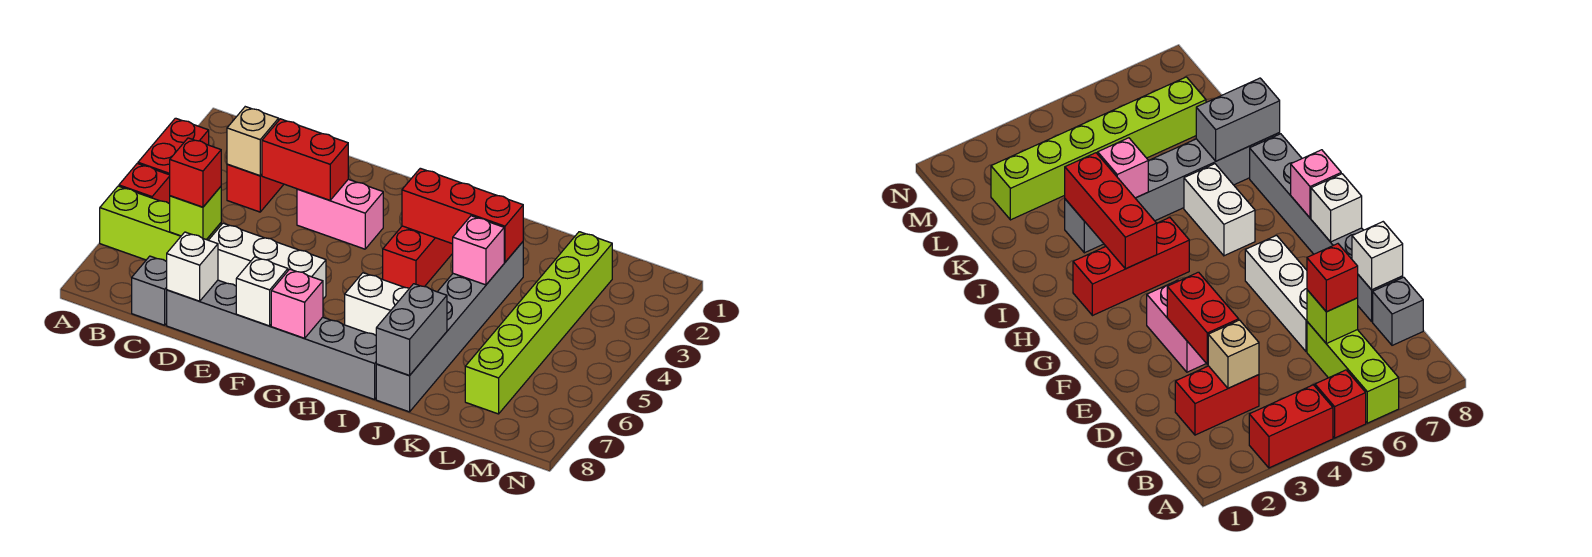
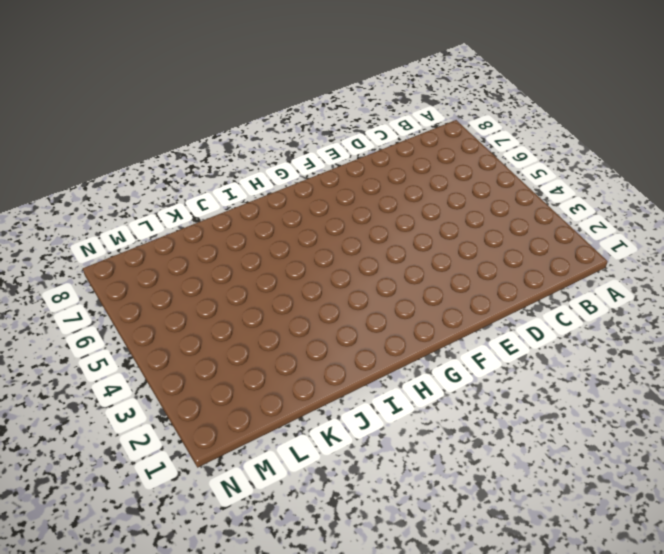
none -> red brick A3:A4 level 1
none -> red brick A5 level 1
none -> lime brick A6:C6 level 1

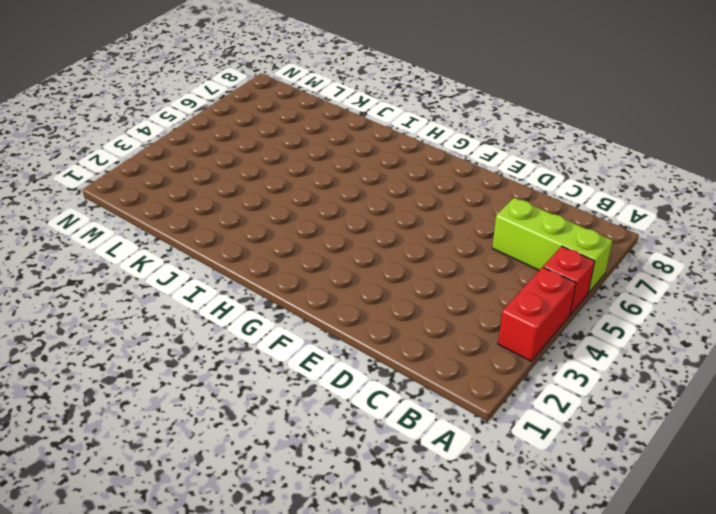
none -> red brick C2:C3 level 1
none -> grey brick C8 level 1
none -> white brick D6:F6 level 1

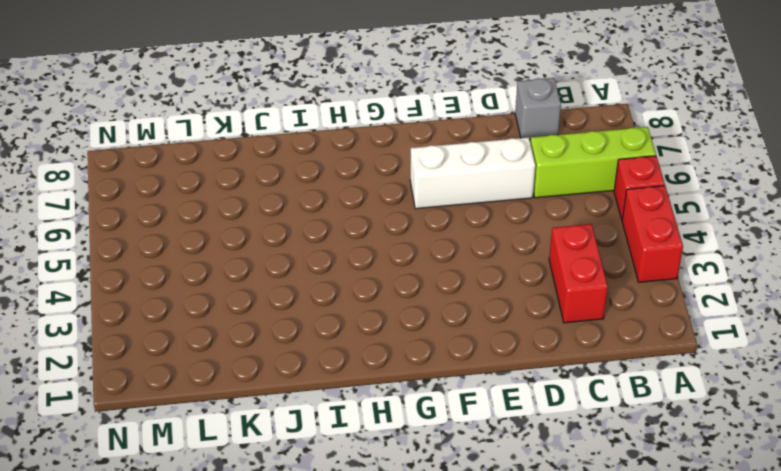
none -> grey brick D8:I8 level 1
none -> pink brick E3:F3 level 1
none -> red brick H2:H4 level 1

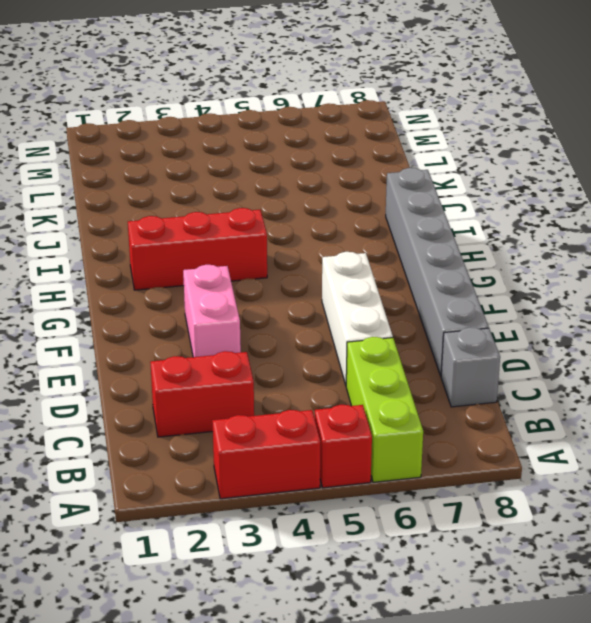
none -> white brick H6:I6 level 1
none -> grey brick J3:J8 level 1
none -> lime brick L2:L7 level 1

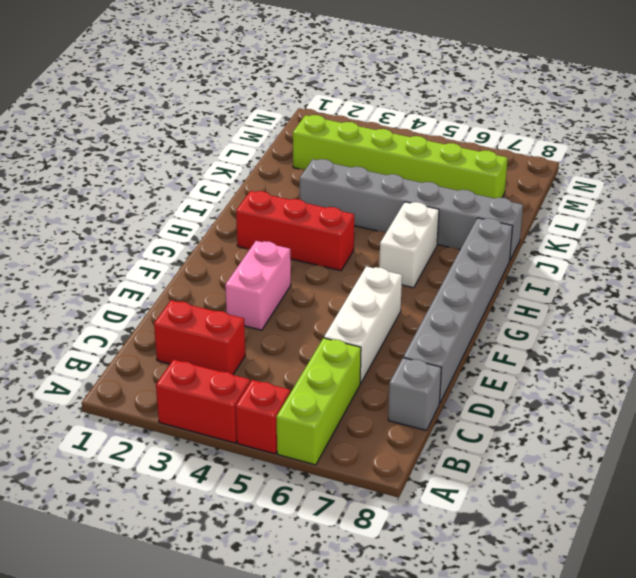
none -> tan brick C3 level 2
none -> lime brick C6 level 2
none -> red brick D3:E3 level 2

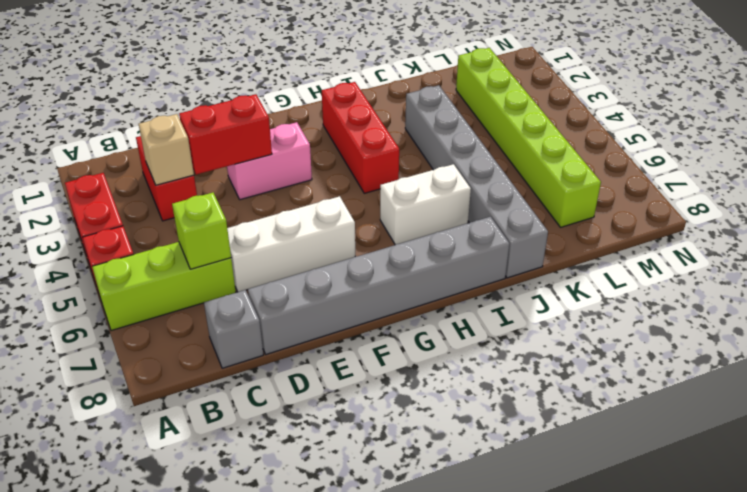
none -> white brick D8 level 2
none -> white brick F8 level 2
none -> pink brick G8 level 2

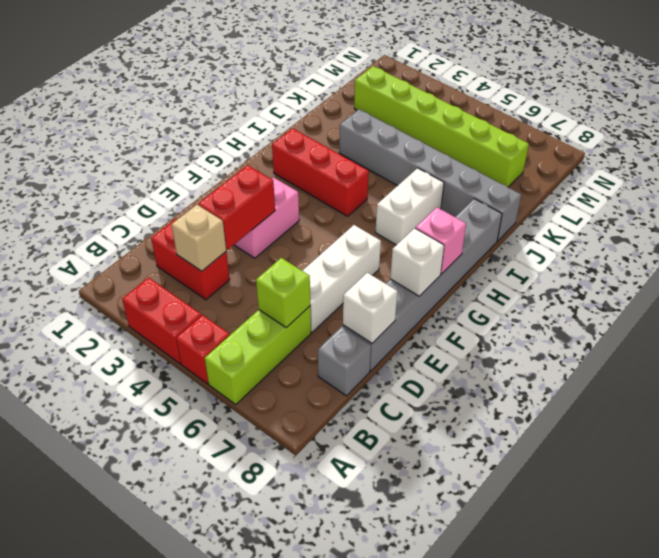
none -> red brick H3:J3 level 2
none -> pink brick J4 level 2
none -> grey brick J7:J8 level 2

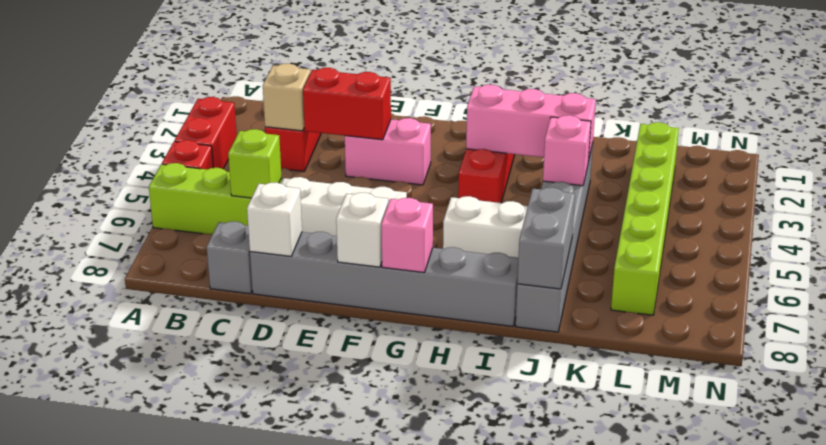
pink brick H3:J3 level 2 -> red brick H3:J3 level 2
none -> red brick C6 level 3

